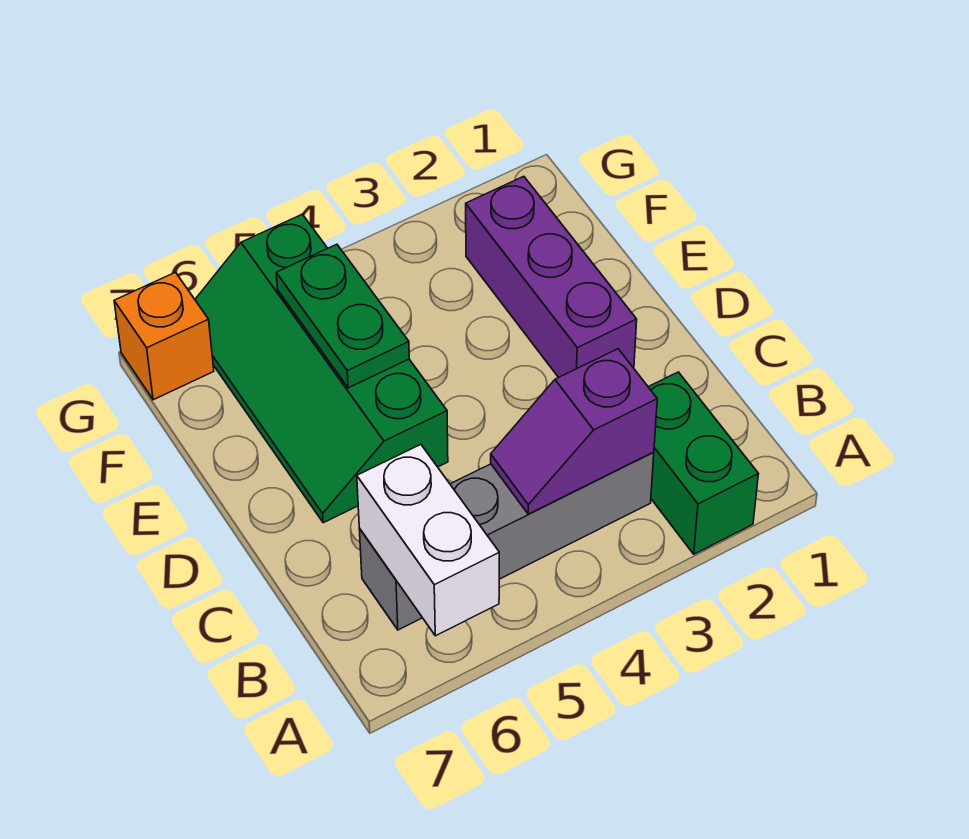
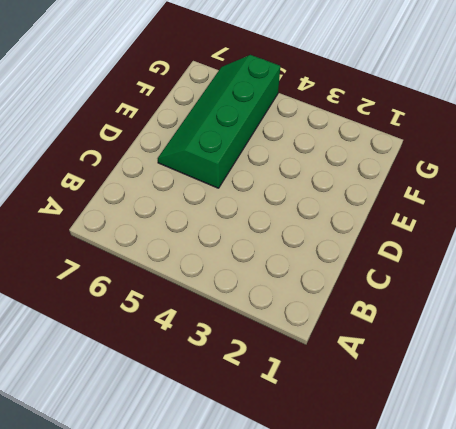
none -> green brick A2:B2 level 1
none -> grey brick B3:B6 level 1

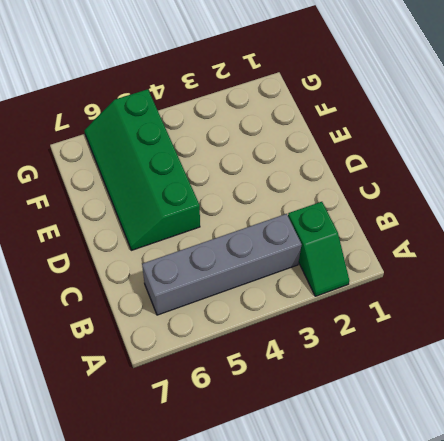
green slope A2:B2 level 1 top B -> green brick A2:B2 level 1
none -> purple brick D2:F2 level 1
none -> orange brick G7 level 1

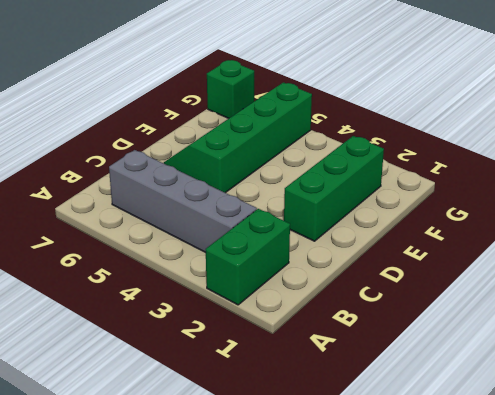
green brick D2:F2 level 1 -> purple brick D2:F2 level 1
green brick G7 level 1 -> orange brick G7 level 1
none -> white brick A6:B6 level 2
none -> purple slope B3:B4 level 2 top 3

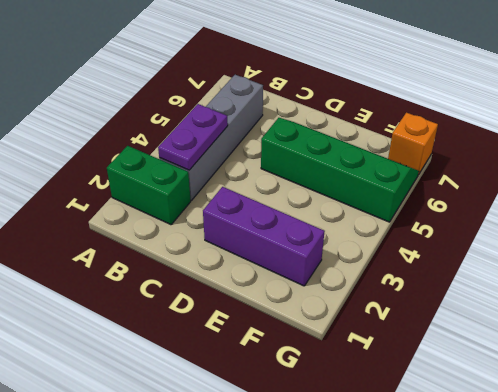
purple plate B3:B4 level 2 -> purple slope B3:B4 level 2 top 3
none -> white brick A6:B6 level 2
none -> green plate E5:F5 level 2

